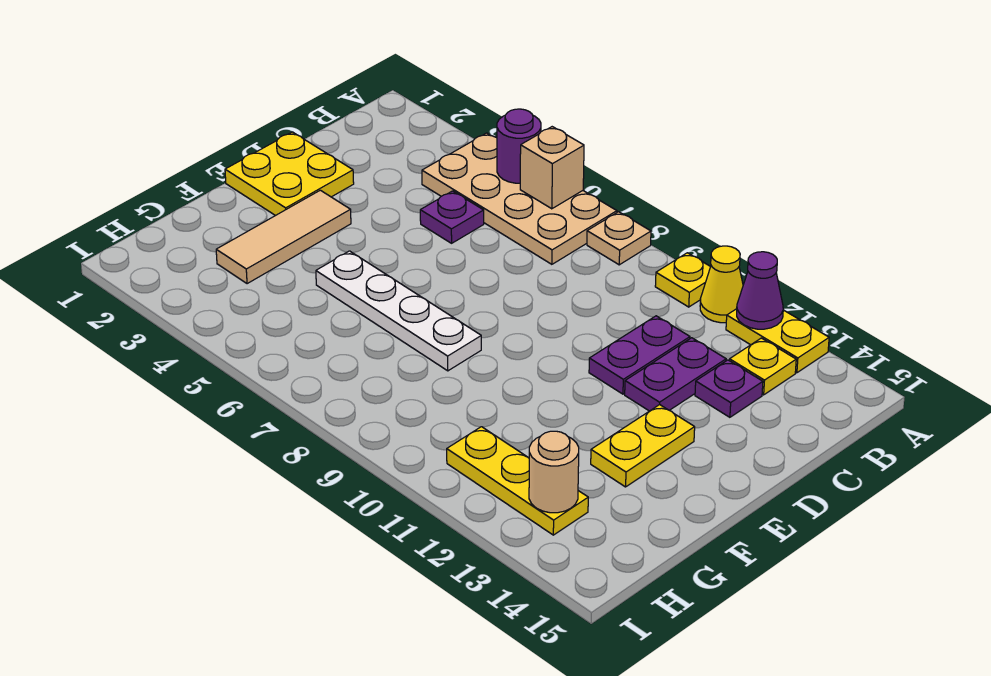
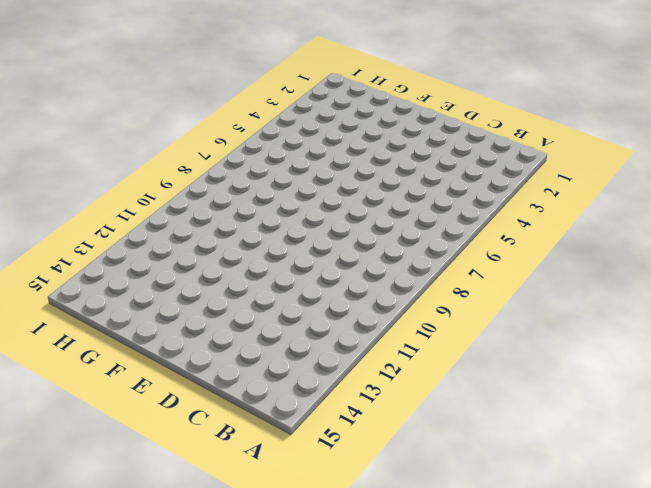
none -> tan plate A4:B7 level 1
none -> tan plate A8 level 1
none -> yellow plate A10 level 1

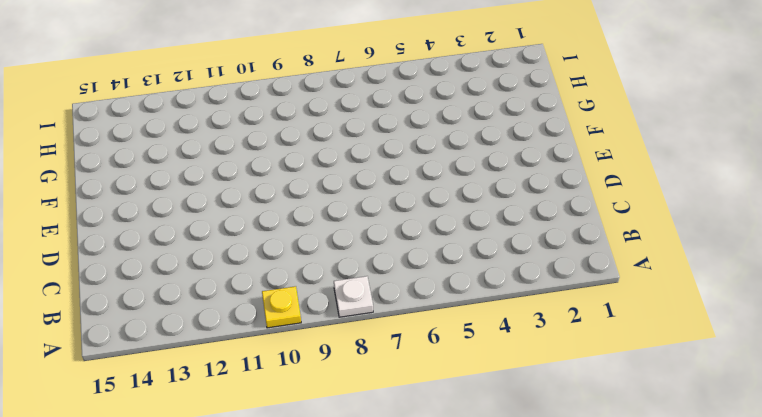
white plate A8 level 1 -> tan plate A8 level 1
none -> tan plate A4:B7 level 1
none -> yellow cone A11 level 1
none -> yellow plate A12:A13 level 1

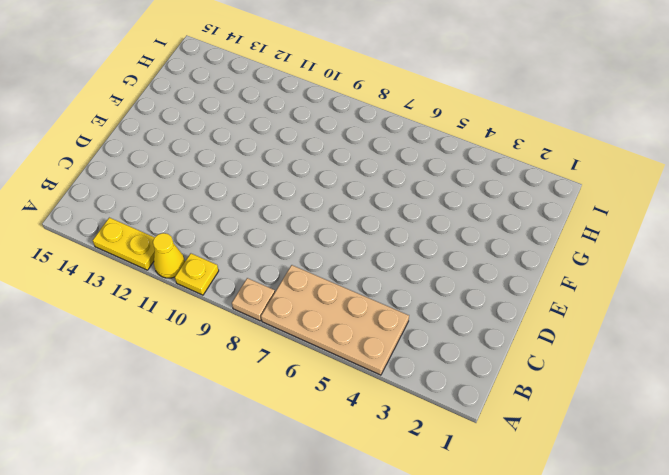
none -> yellow plate B13 level 1
none -> purple plate C5 level 1
none -> purple plate C11:D11 level 1

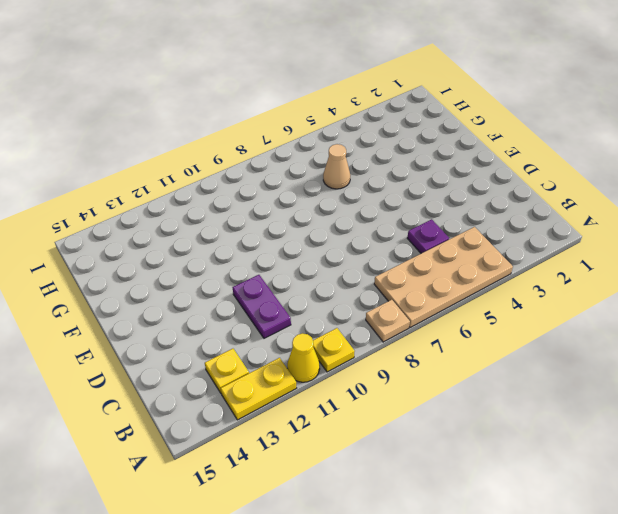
tan cone G6 level 1 -> none
none -> purple plate C12:D12 level 1
none -> purple plate C13 level 1
none -> yellow plate D1:E2 level 1

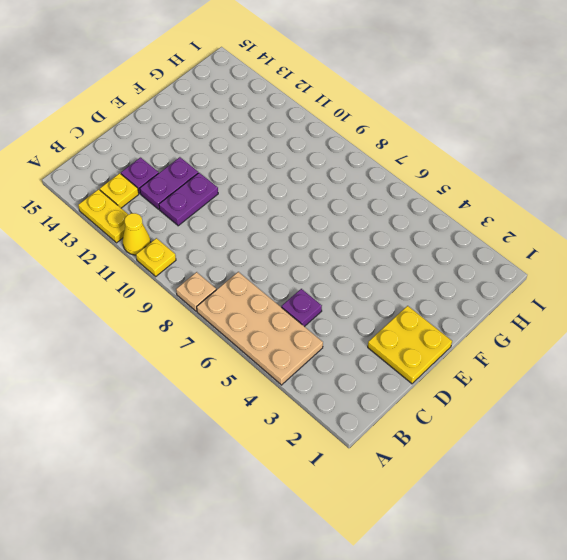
none -> tan tile E3:G3 level 1
none -> yellow plate E13:F13 level 1
none -> white plate F5:F8 level 1

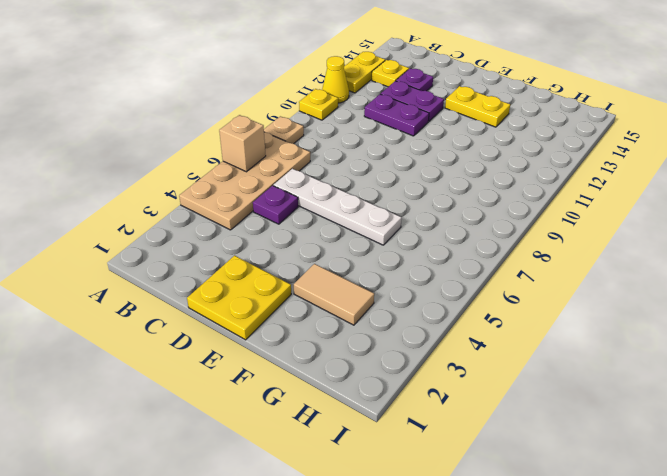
white plate C6:F6 level 1 -> white plate F5:F8 level 1
tan tile F3:G3 level 1 -> tan tile E3:G3 level 1
none -> yellow plate H11:H13 level 1
none -> purple round brick A5 level 2
none -> purple cone A12 level 2

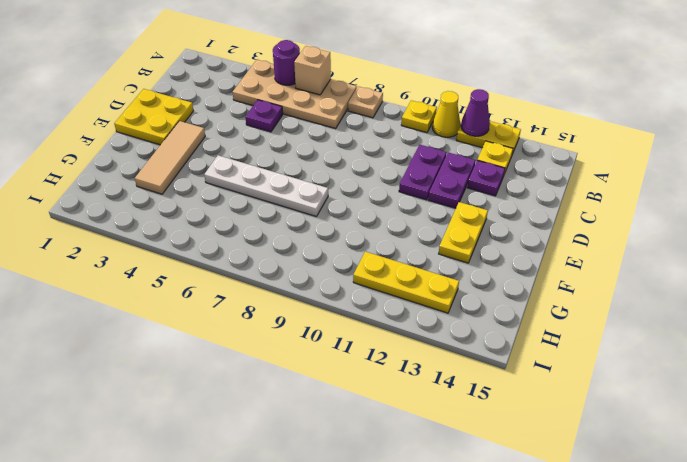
none -> tan round brick H13 level 2

